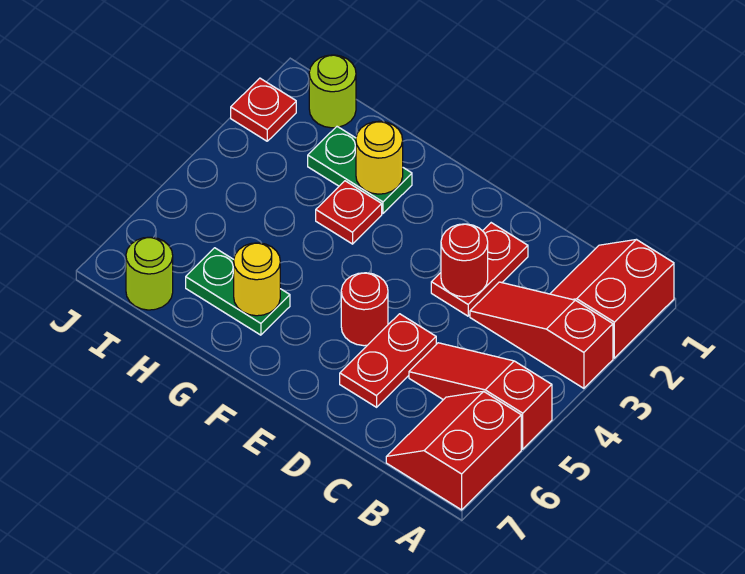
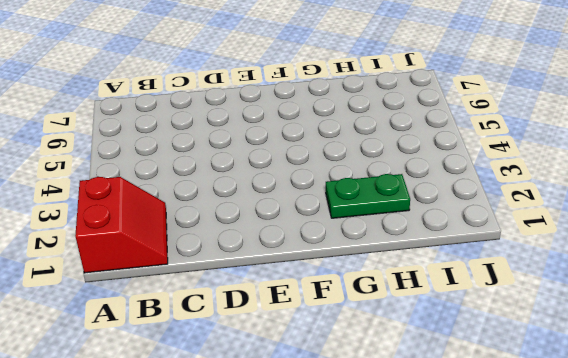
none -> red slope A3:C3 level 1 top A
none -> red slope A5:C5 level 1 top A
none -> red slope A6:B7 level 1 top A

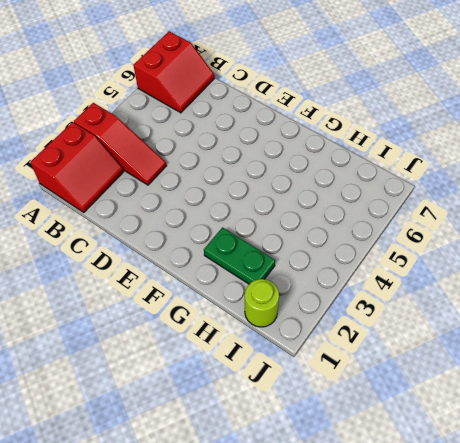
none -> red slope A5:C5 level 1 top A
none -> red plate D2:D3 level 1
none -> red plate D5:D6 level 1

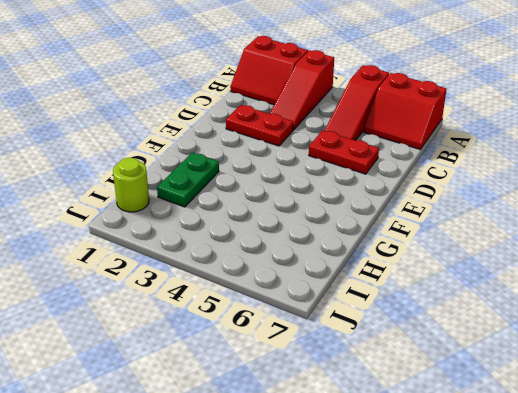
none -> red round brick E5 level 1
none -> red plate G3 level 1
none -> green plate G6:H6 level 1

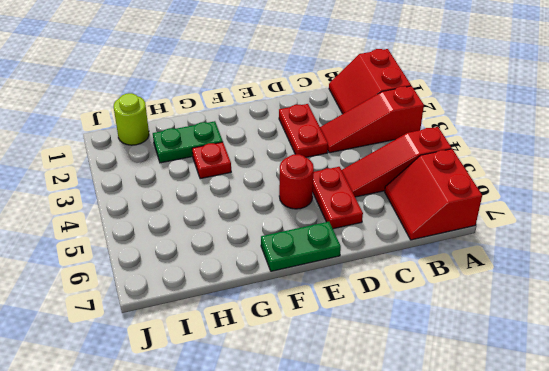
green plate E7:F7 level 1 -> green plate G6:H6 level 1
none -> lime round brick I7 level 1
none -> red plate J2 level 1
none -> red round brick D3 level 2

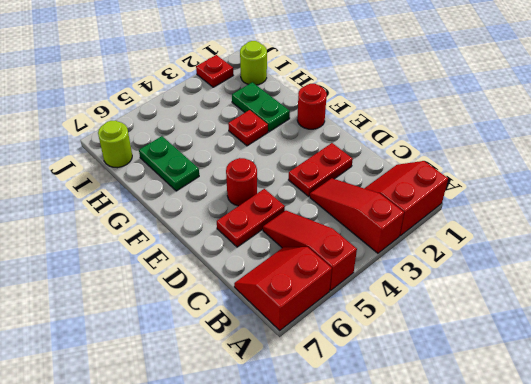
red round brick F1 level 1 -> red round brick D3 level 2
none -> yellow round brick G2 level 2
none -> yellow round brick G6 level 2

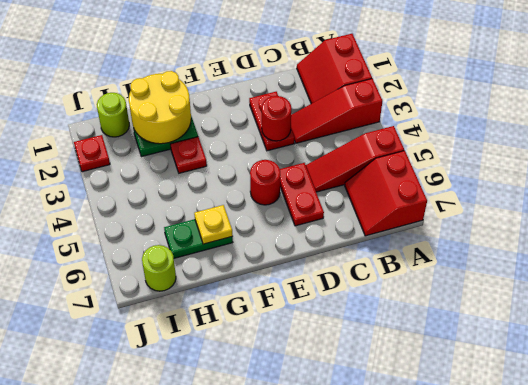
yellow round brick G1:H2 level 2 -> yellow round brick G2 level 2
yellow plate G6 level 2 -> yellow round brick G6 level 2

